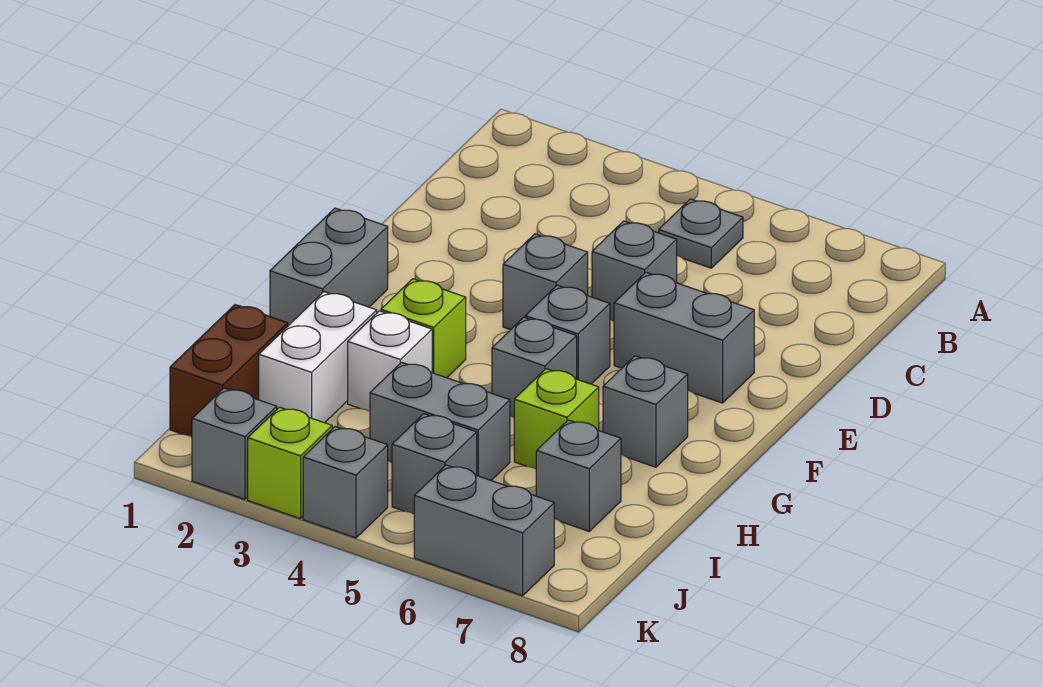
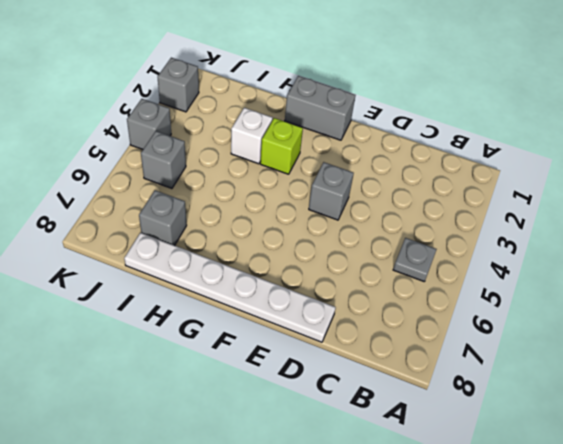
white plate D8:I8 level 1 -> none
none -> grey brick D5 level 1
none -> grey brick E6:E7 level 1
none -> grey brick F5 level 1

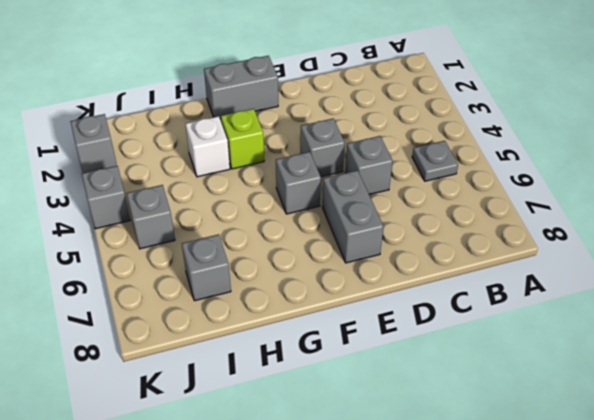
none -> grey brick G5 level 1
none -> grey brick G7 level 1
none -> white brick H2:I2 level 1

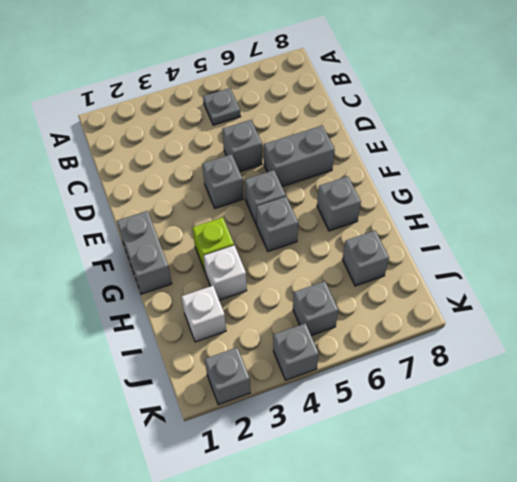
white brick I2 level 1 -> white brick H2:I2 level 1
none -> lime brick H6 level 1
none -> brown brick I1:J1 level 1
none -> grey brick I4:I5 level 1

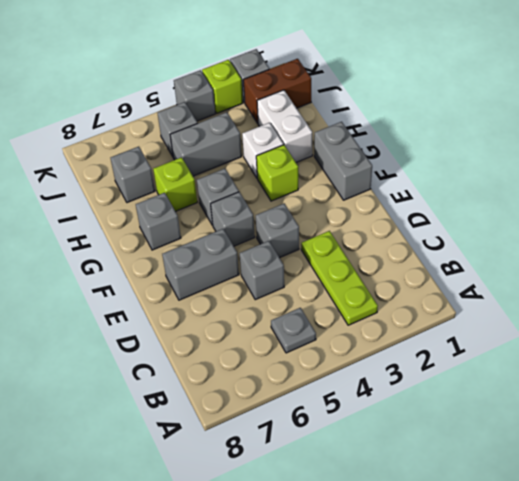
lime plate B3:D3 level 1 -> none
brown brick J1:J2 level 1 -> brown brick I1:J1 level 1
none -> grey brick K6:K7 level 1

